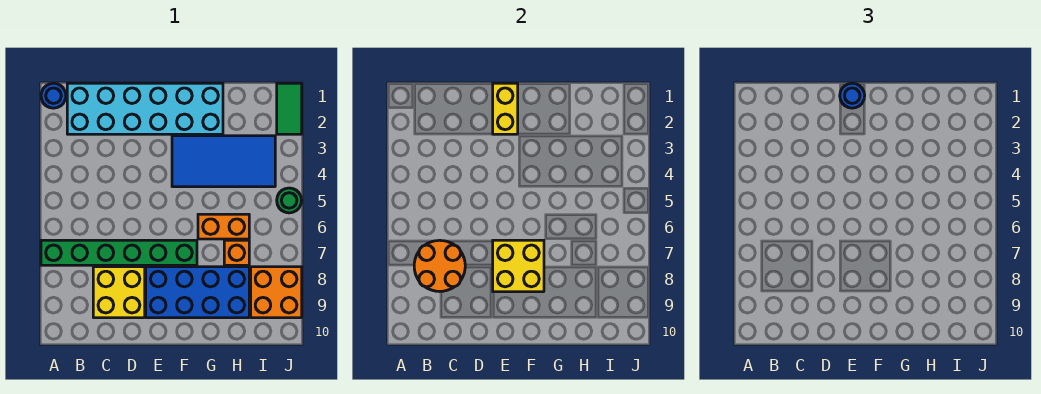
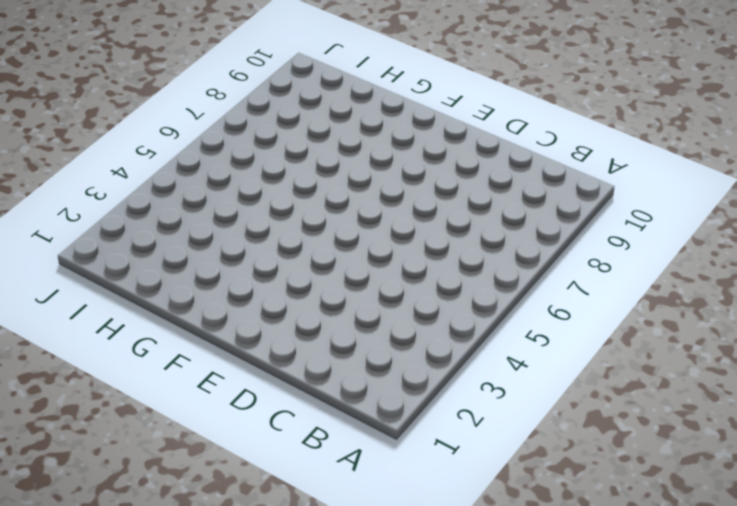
none -> blue round brick A1 level 1
none -> green brick A7:F7 level 1
none -> cyan brick B1:G2 level 1

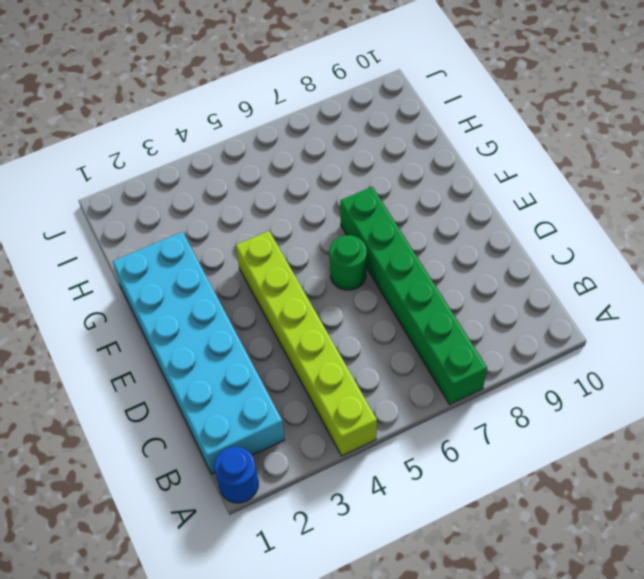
lime brick A4:F4 level 1 -> blue tile F3:I4 level 1
green round brick E6 level 1 -> green round brick J5 level 1
none -> yellow brick C8:D9 level 1
none -> blue brick E8:H9 level 1
none -> orange brick G6:H6 level 1

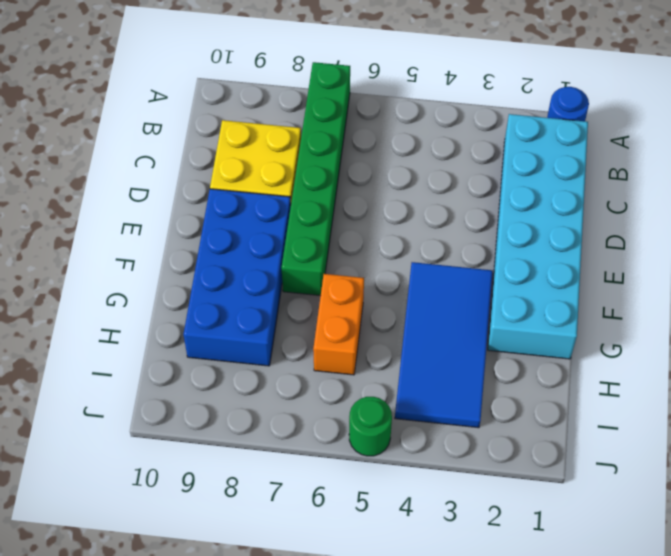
none -> orange brick H7 level 1
none -> orange brick I8:J9 level 1
none -> green tile J1:J2 level 1

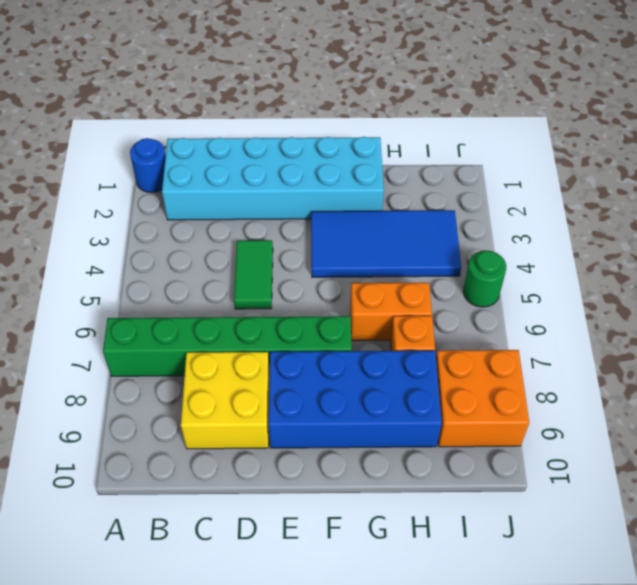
green tile D4:D5 level 1 -> green tile J1:J2 level 1
none -> orange round brick B7:C8 level 2
none -> yellow brick E1:E2 level 2
none -> yellow brick E7:F8 level 2

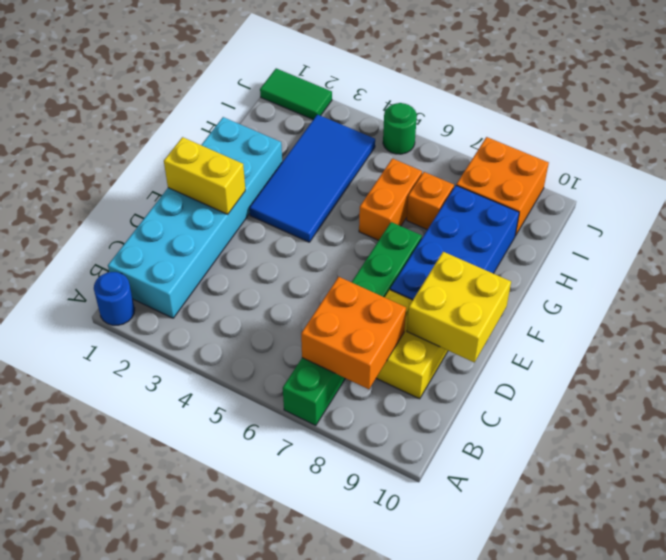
orange brick B7:C8 level 2 -> orange round brick B7:C8 level 2
yellow brick D9:E10 level 2 -> yellow brick E7:F8 level 2
none -> blue round brick E1 level 3

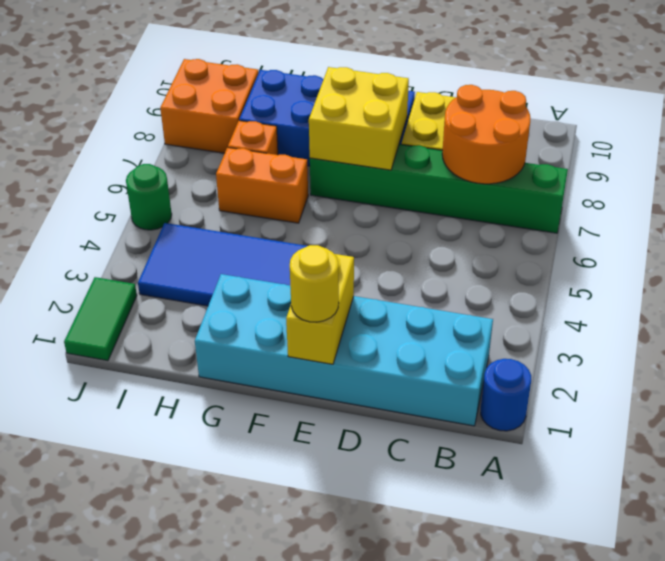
yellow round brick E1 level 3 -> blue round brick E1 level 3

